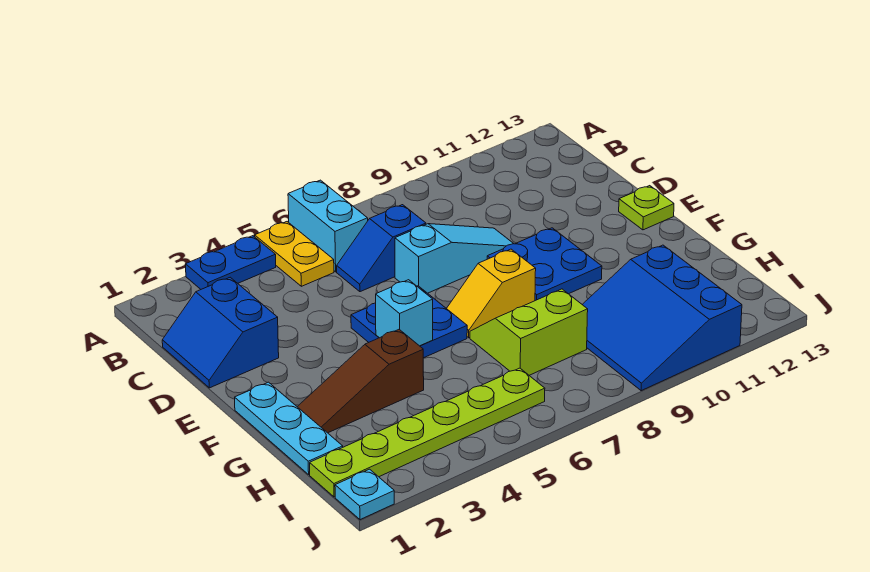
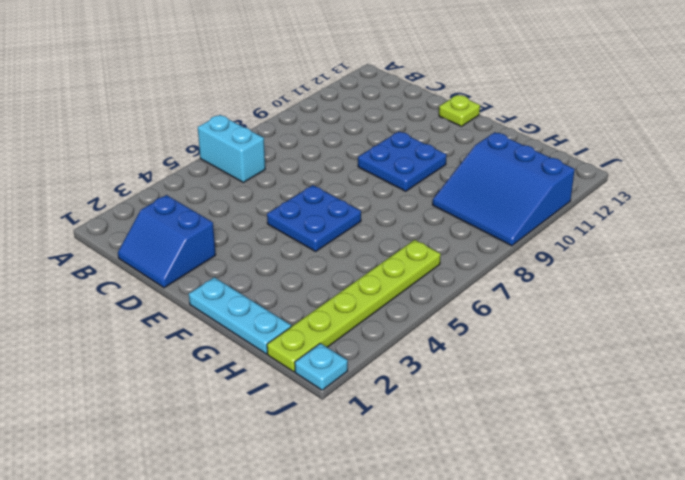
none -> blue plate A3:A4 level 1
none -> yellow plate A5:B5 level 1
none -> blue slope C6:C7 level 1 top 7

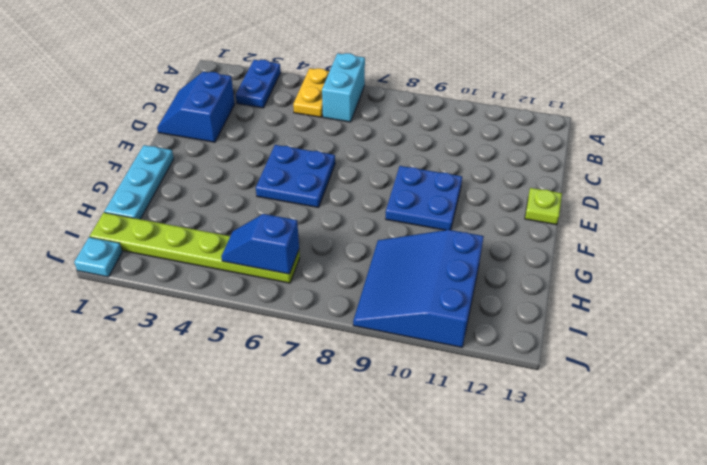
blue plate A3:B3 level 1 -> blue plate A3:A4 level 1
blue slope I5:I6 level 2 top 6 -> blue slope C6:C7 level 1 top 7
none -> cyan slope D7:D9 level 1 top 7
none -> yellow slope F7:F8 level 1 top 8
none -> brown slope G2:G4 level 1 top 4

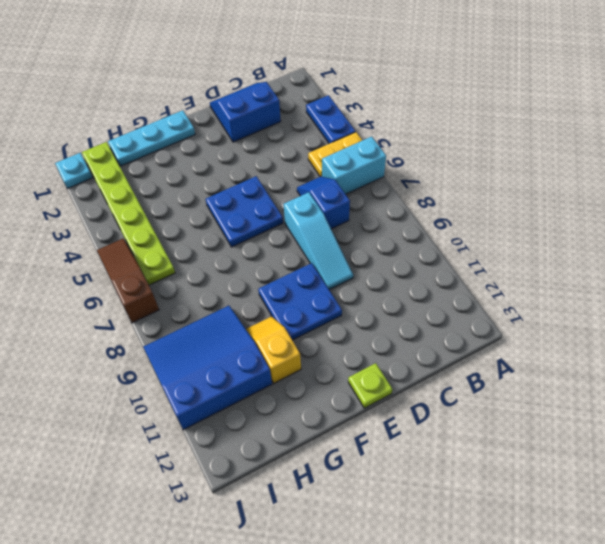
yellow slope G10:G11 level 1 top 11 -> yellow slope F7:F8 level 1 top 8
brown slope J5:J7 level 1 top 7 -> brown slope G2:G4 level 1 top 4
none -> lime slope G7:H8 level 1 top H
none -> cyan brick F5 level 2

